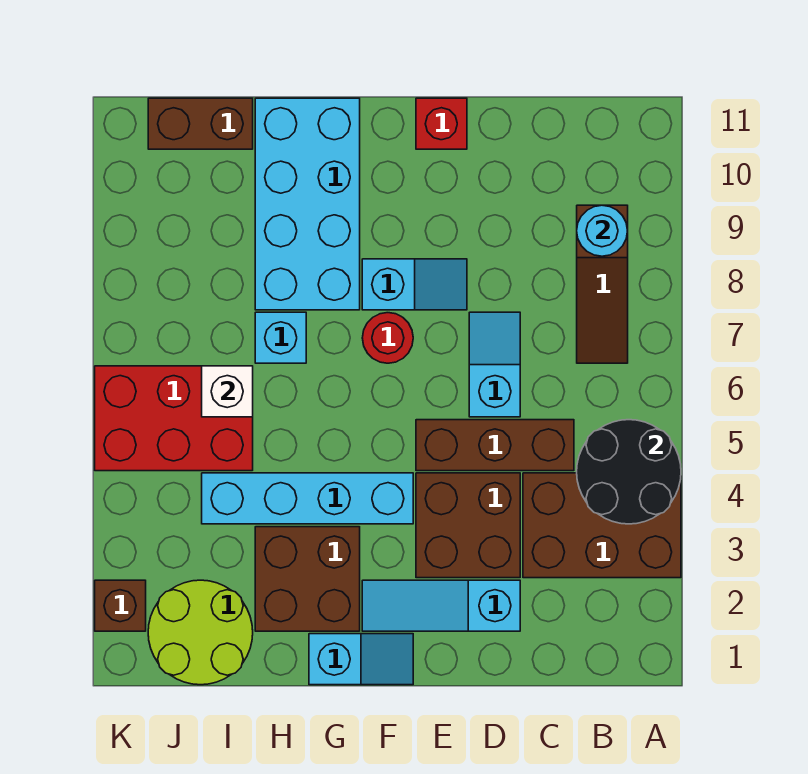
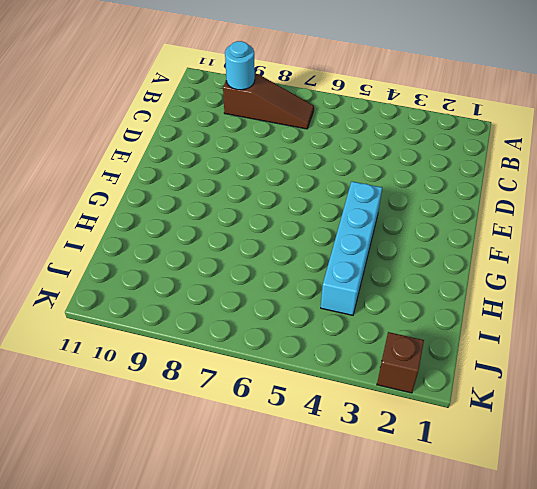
none -> brown brick A3:C4 level 1
none -> brown brick C5:E5 level 1
none -> cyan slope D2:F2 level 1 top D

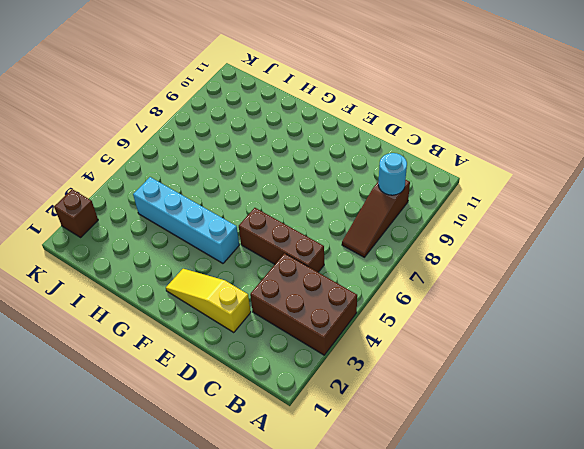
yellow slope D2:F2 level 1 top D -> cyan slope D2:F2 level 1 top D
none -> brown brick D3:E4 level 1
none -> cyan slope D6:D7 level 1 top 6
none -> cyan slope E8:F8 level 1 top F

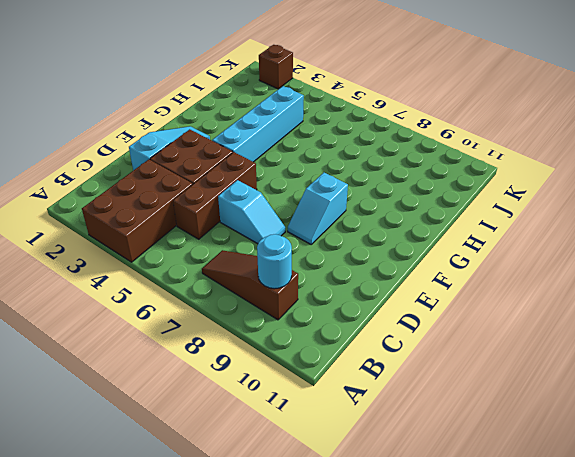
none -> red brick E11 level 1
none -> cyan slope F1:G1 level 1 top G
none -> red round brick F7 level 1

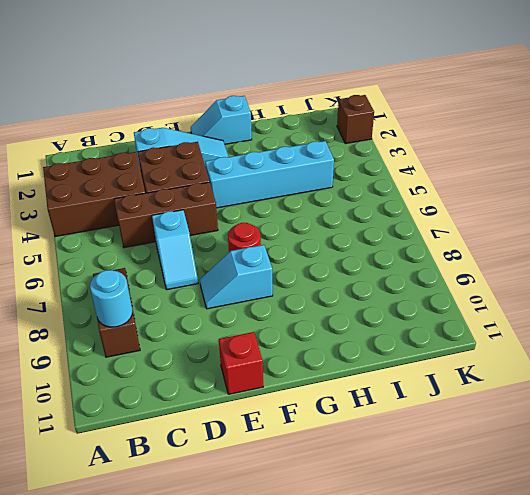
none -> brown brick G2:H3 level 1
none -> cyan brick G8:H11 level 1
none -> cyan brick H7 level 1

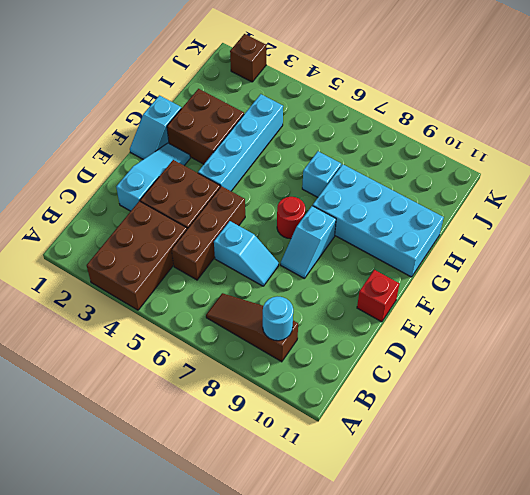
none -> lime round brick I1:J2 level 1
none -> red brick I5:K6 level 1
none -> brown brick I11:J11 level 1

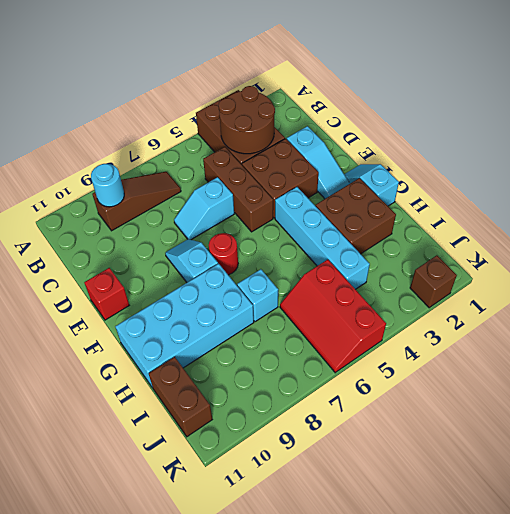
brown round brick B3:C4 level 2 -> black round brick A4:B5 level 2
red slope I5:K6 level 1 top 5 -> red brick I5:K6 level 1
none -> lime round brick I1:J2 level 1
none -> white brick I6 level 2

